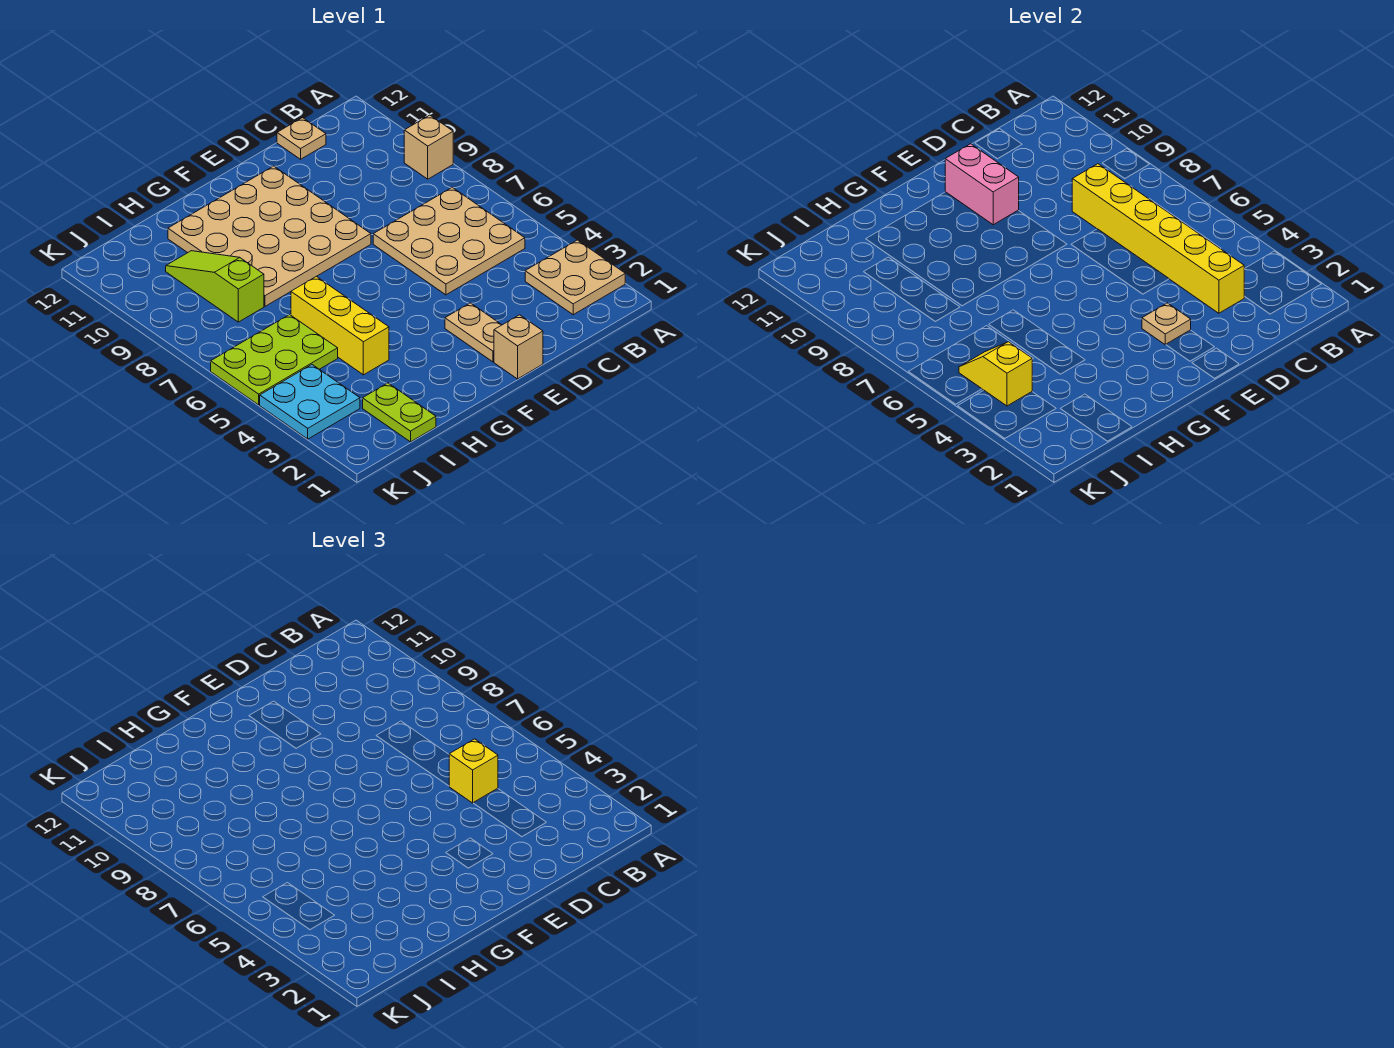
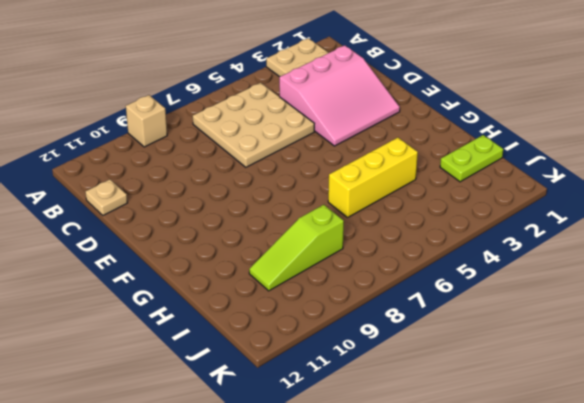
pink slope C2:E4 level 1 top C -> tan plate E2:E3 level 1
none -> tan brick E1 level 1
none -> tan plate E8:H11 level 1
none -> lime plate I5:K6 level 1

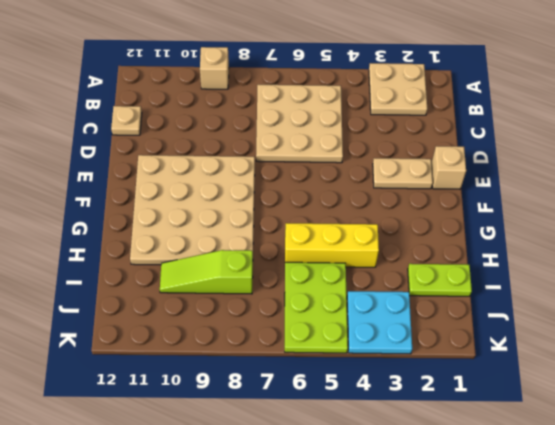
none -> yellow brick C3:C8 level 2
none -> tan plate E3 level 2
none -> pink brick E10:E11 level 2

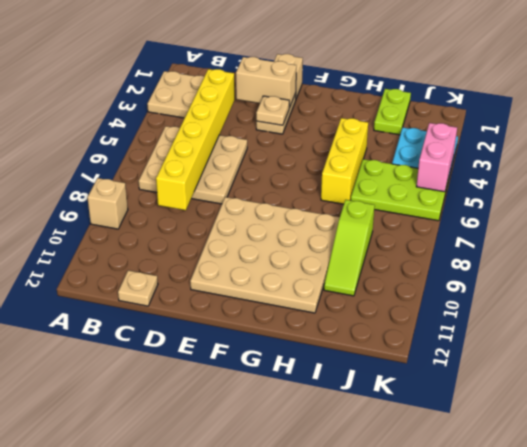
tan brick D2:E2 level 2 -> none
pink brick K4:K5 level 2 -> pink brick E10:E11 level 2
none -> yellow slope J4:J5 level 2 top 4
none -> yellow brick C5 level 3

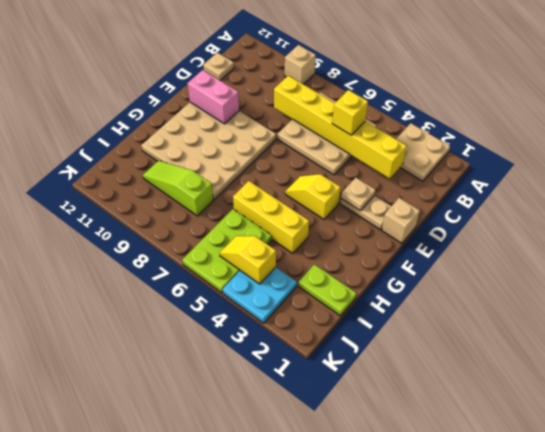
yellow slope F4:F5 level 1 top 4 -> none

